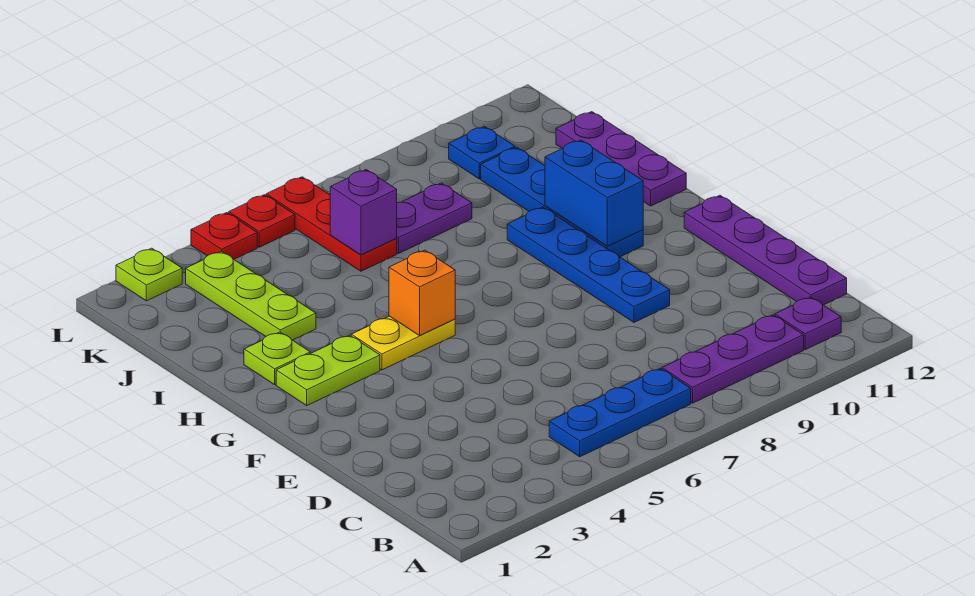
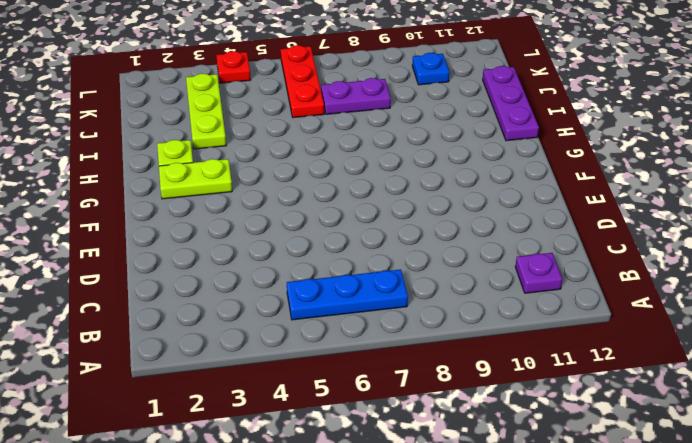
none -> purple plate B8:B10 level 1
none -> purple plate C12:F12 level 1
none -> blue plate E9:H9 level 1

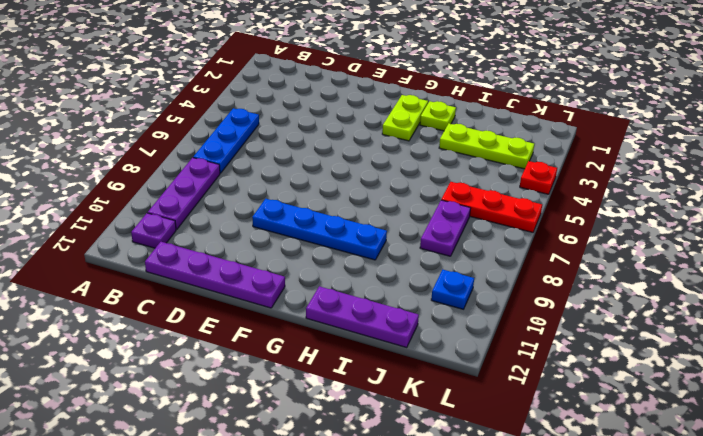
none -> yellow plate G4:G5 level 1
none -> blue plate G10:J10 level 1
none -> lime plate L2 level 1

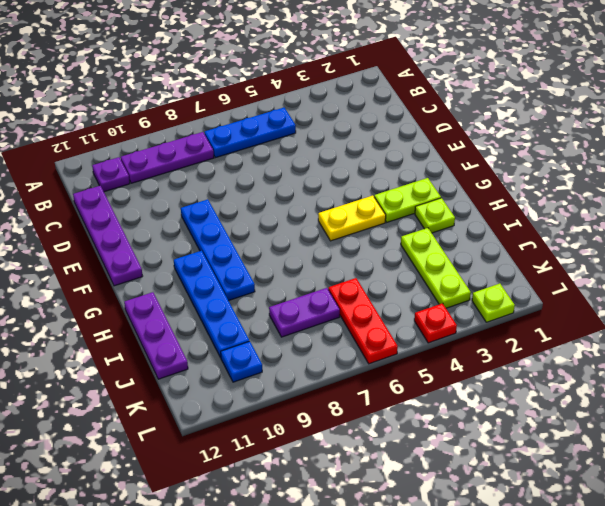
none -> red plate L5 level 1
none -> orange brick G5 level 2
none -> blue brick G10:H10 level 2

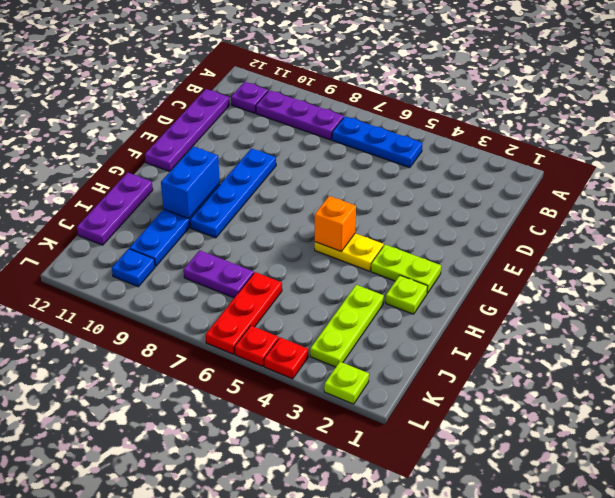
none -> purple brick J6 level 2

